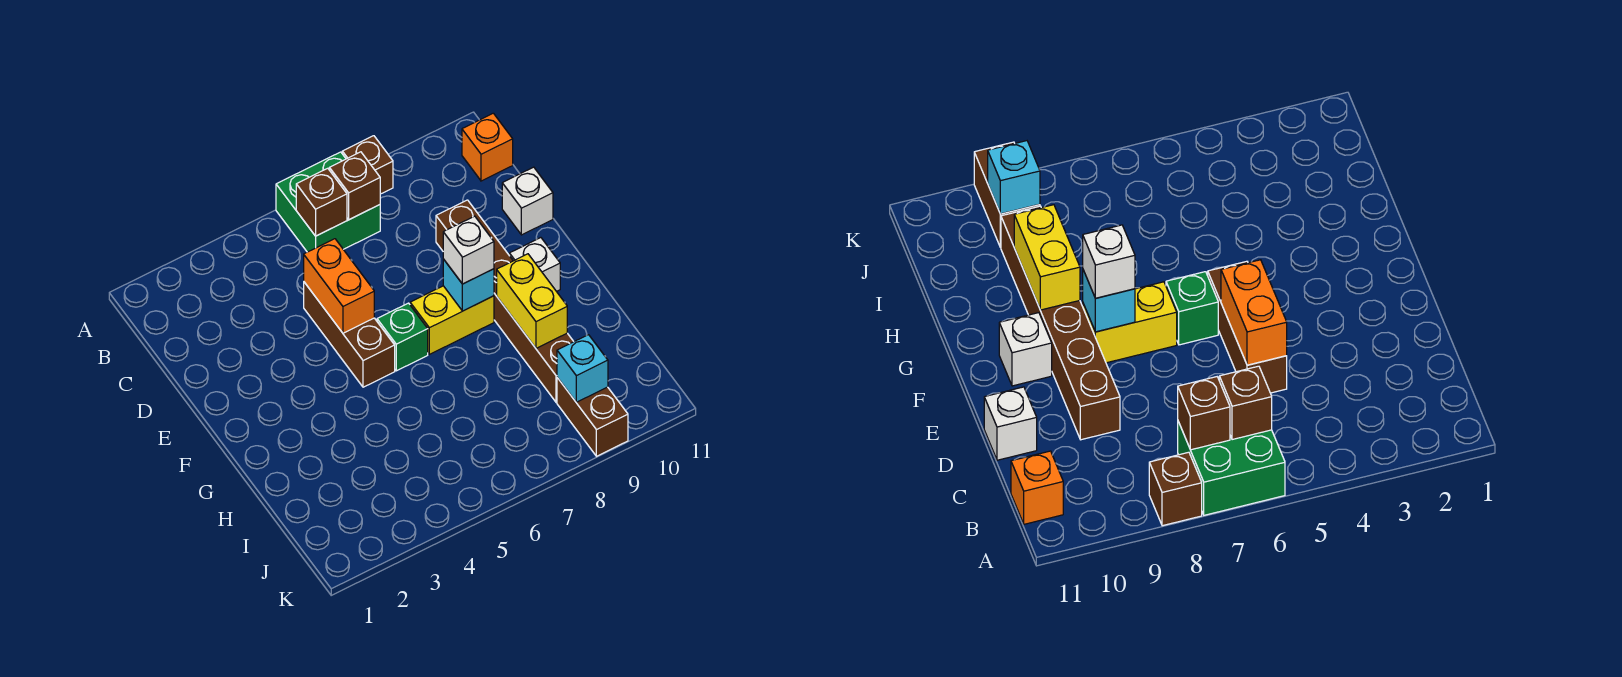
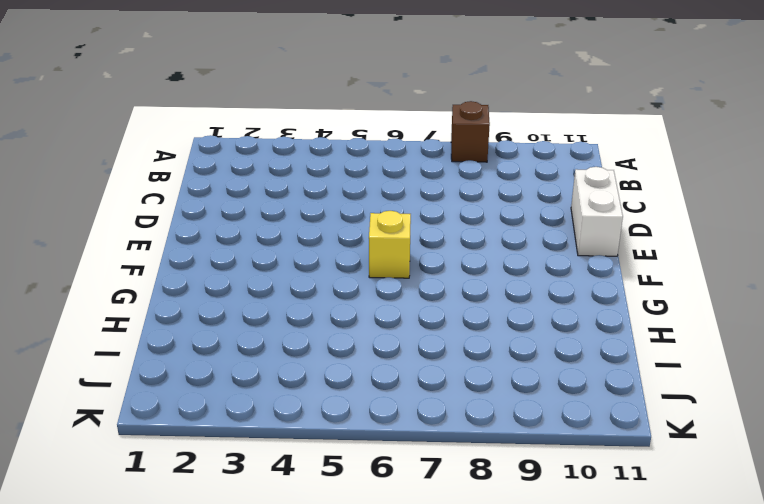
white brick D11:E11 level 1 -> white brick D11 level 1
yellow brick F6 level 1 -> green brick F6 level 1
none -> green brick A6:B7 level 1
none -> orange brick B11 level 1
none -> brown brick D5:F5 level 1

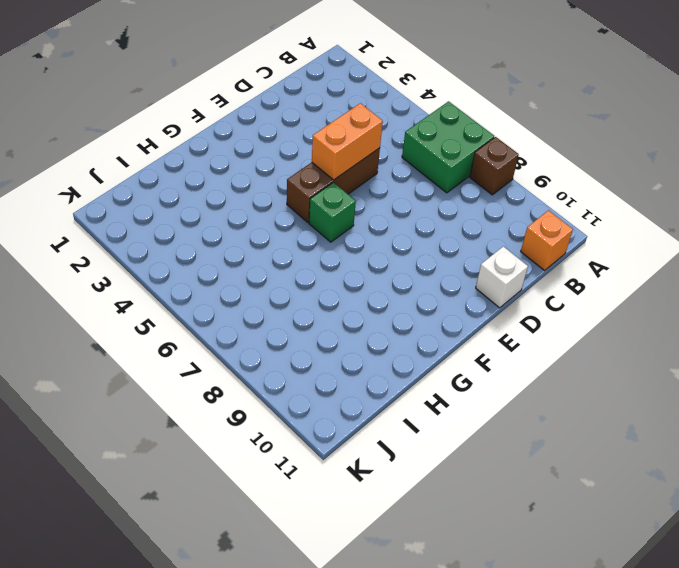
none -> brown brick D9:I9 level 1
none -> yellow brick F7:F8 level 1
none -> white brick F10 level 1

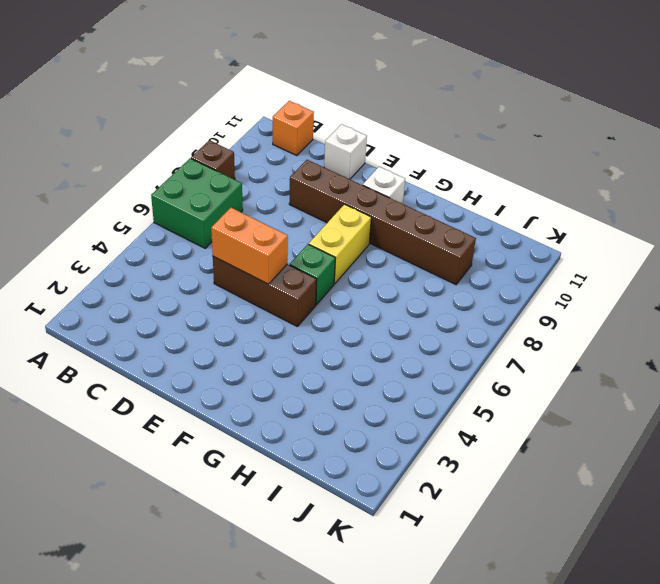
none -> brown brick J9:K9 level 1
none -> brown brick B6 level 2
none -> brown brick B7 level 2

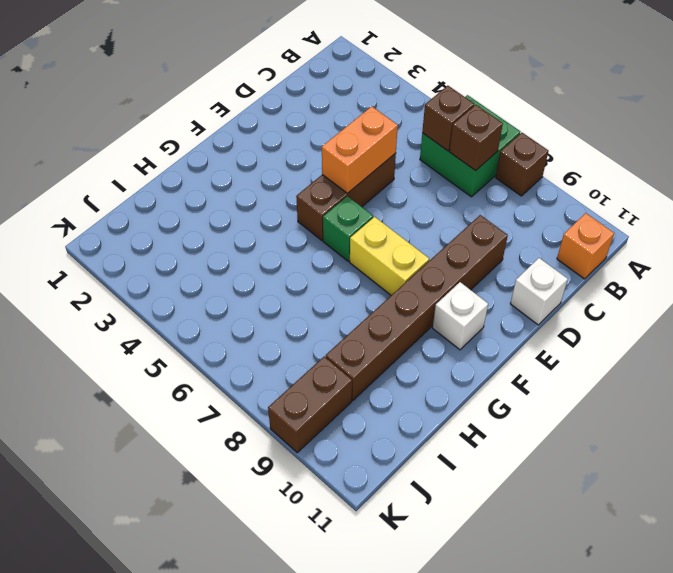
none -> cyan brick F8 level 2
none -> yellow brick G9:H9 level 2
none -> cyan brick J9 level 2

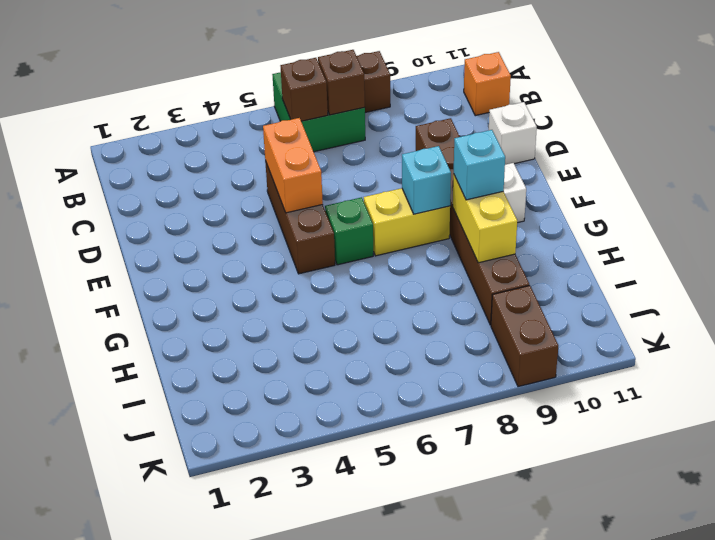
cyan brick G9 level 3 -> cyan brick J9 level 2
none -> white brick F8 level 3

